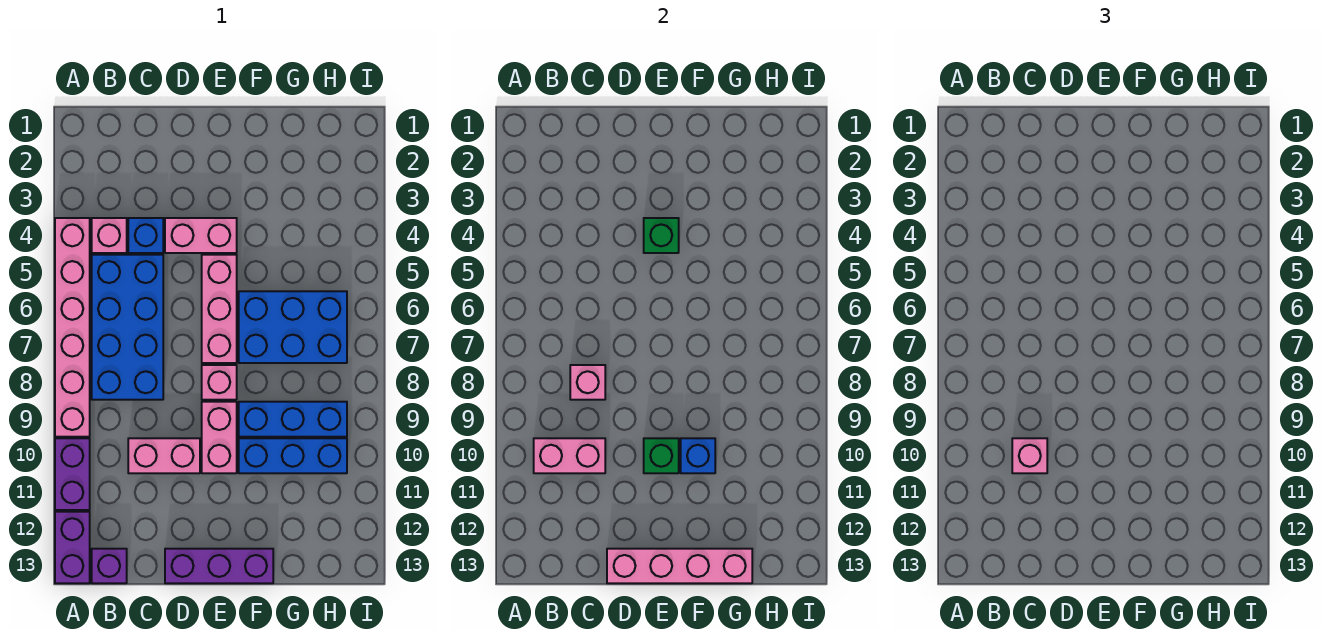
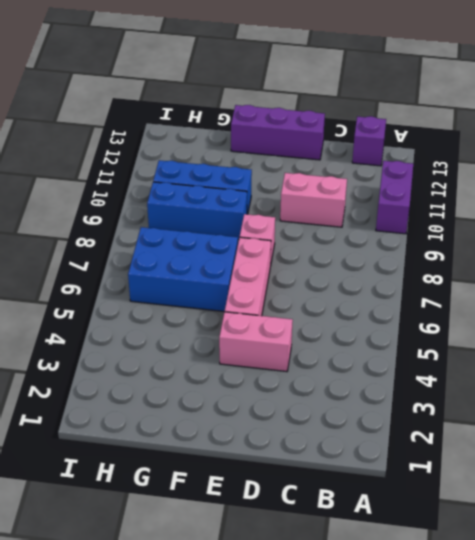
none -> pink brick A4:A9 level 1
none -> purple brick A12:A13 level 1
none -> pink brick B4 level 1

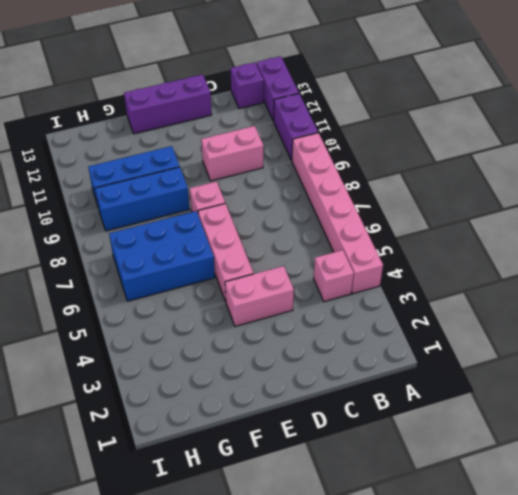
none -> blue brick B5:C8 level 1
none -> blue brick C4 level 1
none -> pink brick E9:E10 level 1

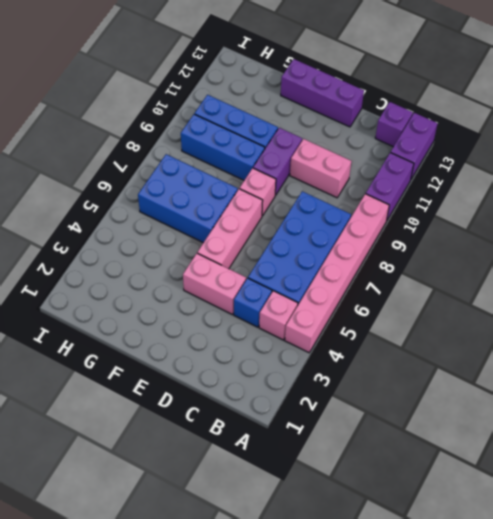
purple brick E9:E10 level 1 -> pink brick E9:E10 level 1
none -> pink brick B10:C10 level 2
none -> pink brick C8 level 2
none -> pink brick D13:G13 level 2

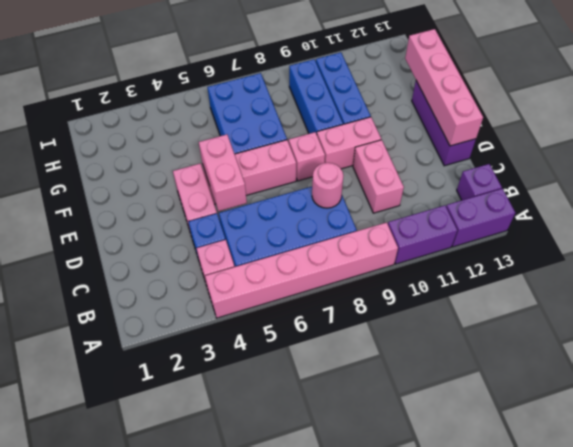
pink round brick C8 level 2 -> pink brick C8 level 2
pink brick D5:E5 level 2 -> pink brick B10:C10 level 2
none -> green brick E4 level 2
none -> green brick E10 level 2
none -> blue brick F10 level 2

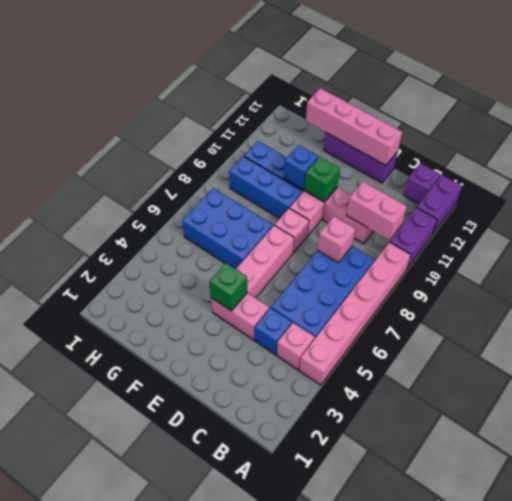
none -> pink brick C10 level 3

